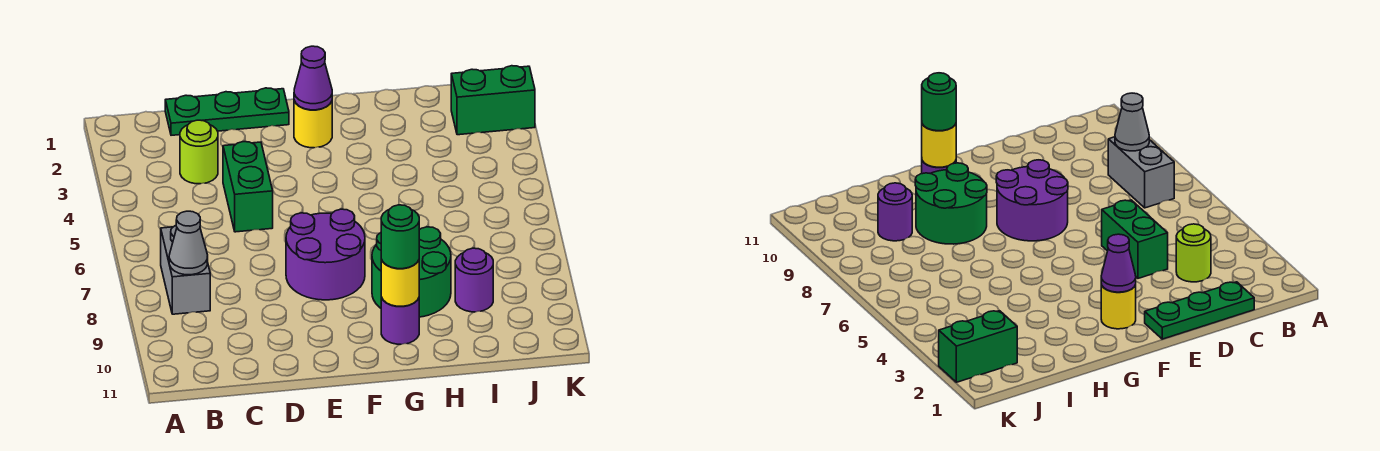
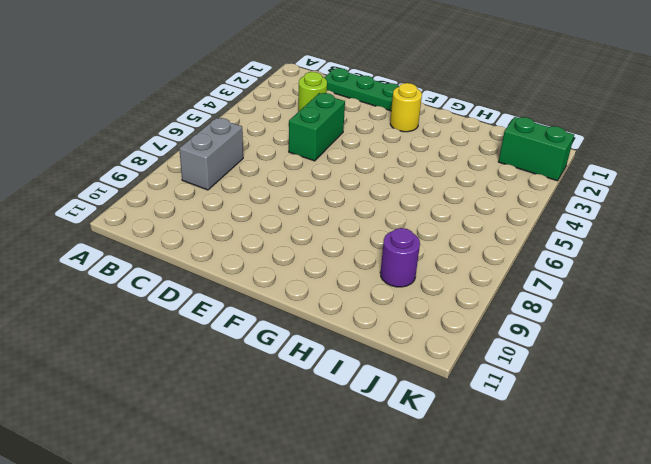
none -> purple round brick E7:F8 level 1
none -> green round brick G8:H9 level 1
none -> purple round brick G10 level 1

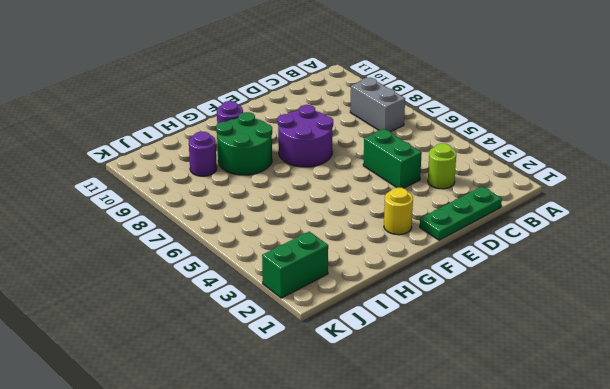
none -> grey cone B8 level 2
none -> purple cone F2 level 2
none -> yellow round brick G10 level 2

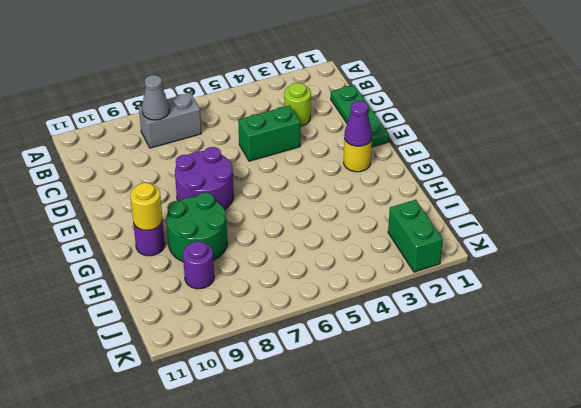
none -> green round brick G10 level 3

